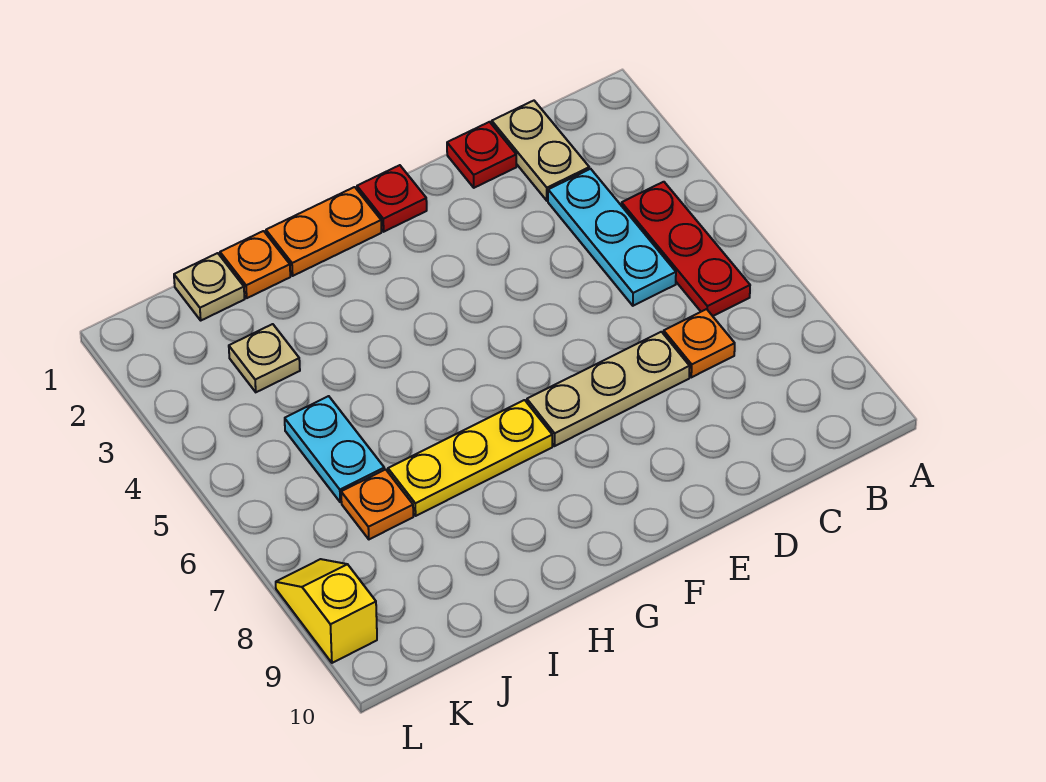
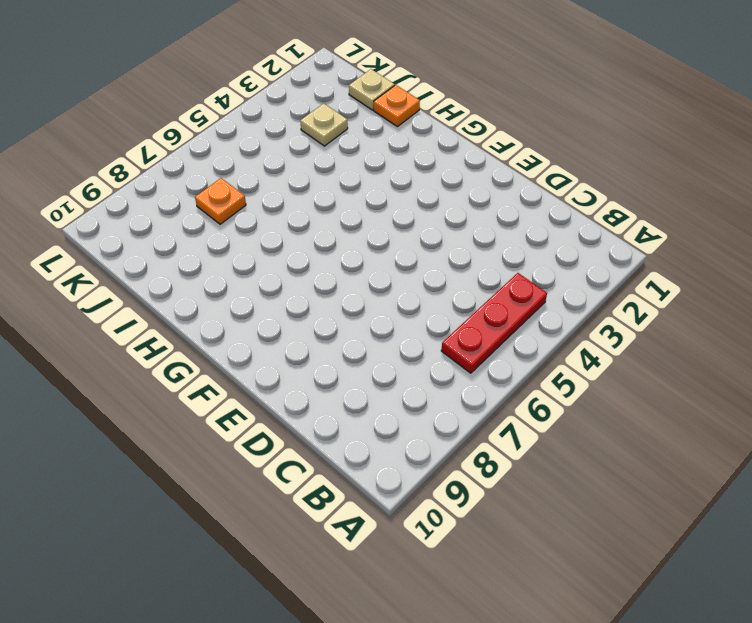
none -> tan plate C1:C2 level 1
none -> cyan plate C3:C5 level 1
none -> orange plate C7 level 1

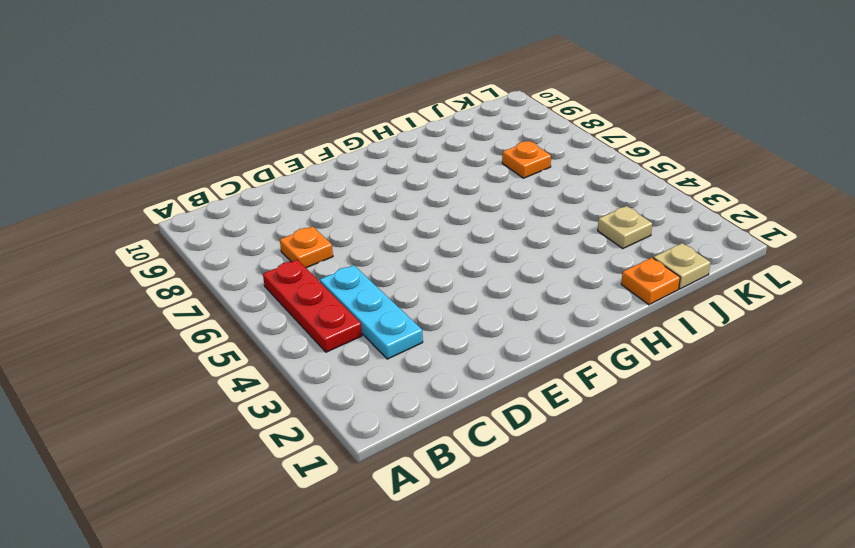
none -> tan plate C1:C2 level 1
none -> red plate D1 level 1
none -> tan plate D7:F7 level 1

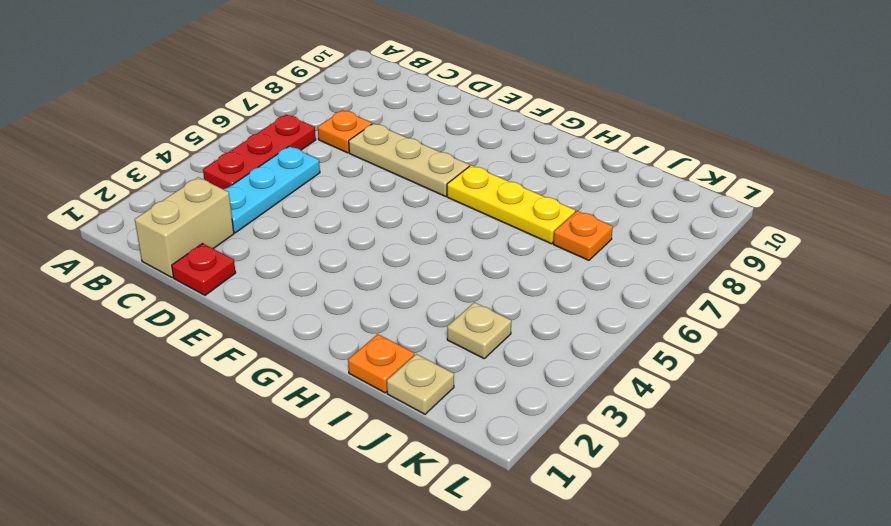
tan brick C1:C2 level 1 -> tan plate C1:C2 level 1
none -> red plate F1 level 1
none -> orange plate G1:H1 level 1
none -> cyan plate J5:J6 level 1

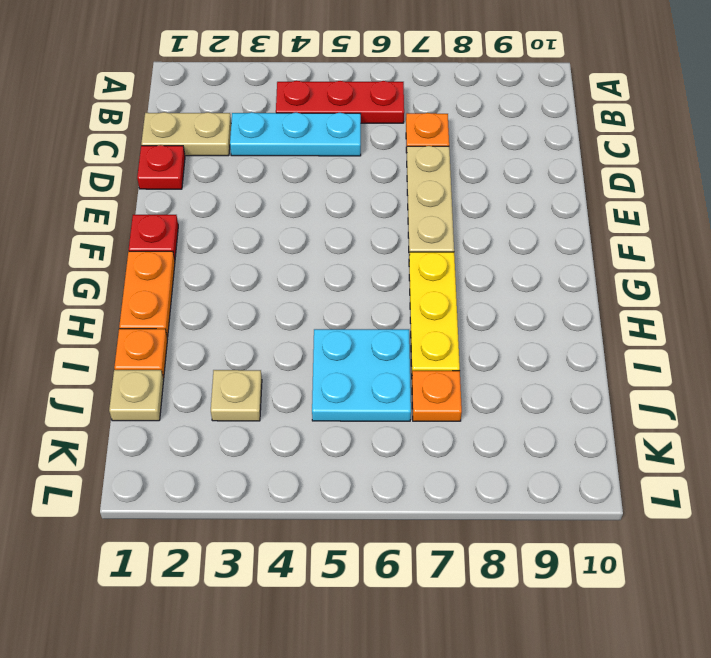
cyan plate I5:J6 level 1 -> cyan plate J5:J6 level 1
none -> yellow slope L8:L9 level 1 top 9

